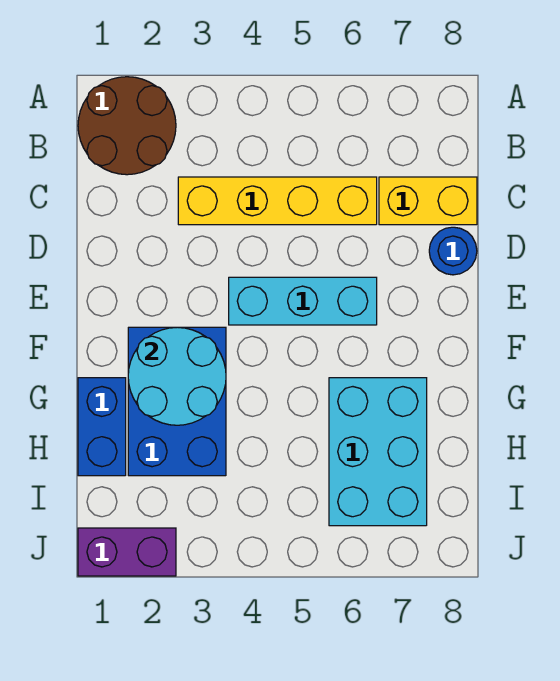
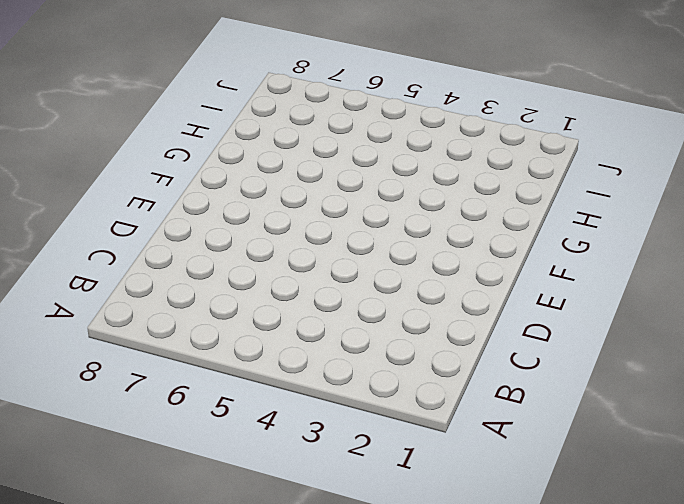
none -> brown round brick A1:B2 level 1
none -> yellow brick C3:C6 level 1

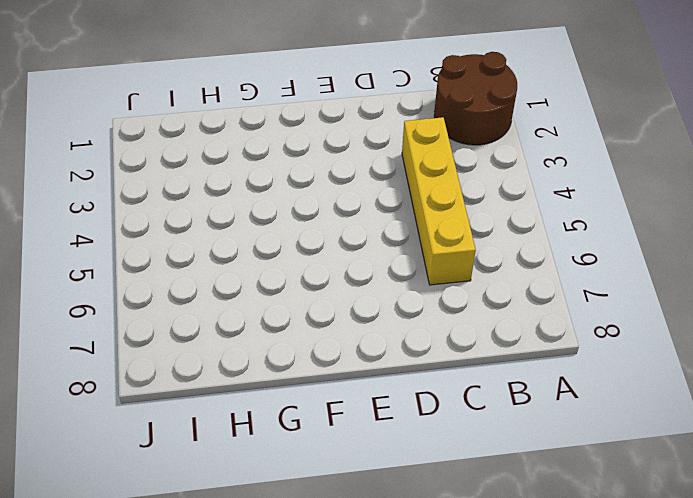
none -> yellow brick C7:C8 level 1
none -> blue round brick D8 level 1

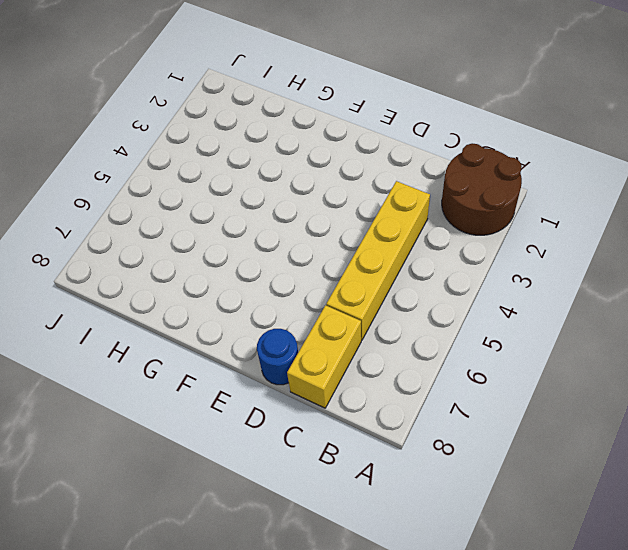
none -> cyan brick E4:E6 level 1
none -> blue brick F2:H3 level 1

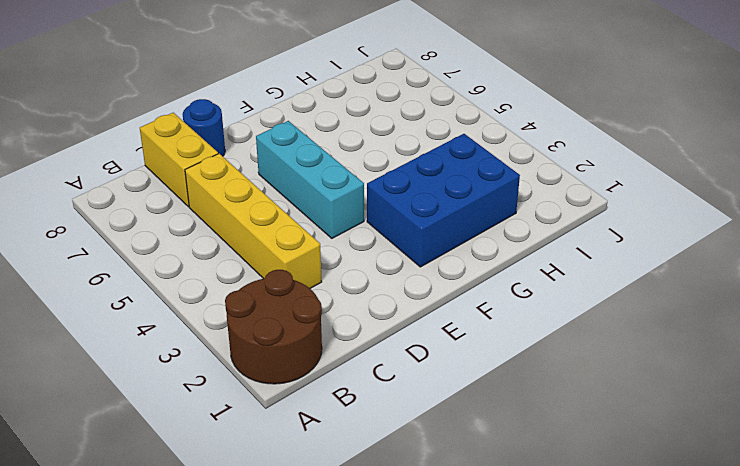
none -> blue brick G1:H1 level 1
none -> cyan brick G6:I7 level 1

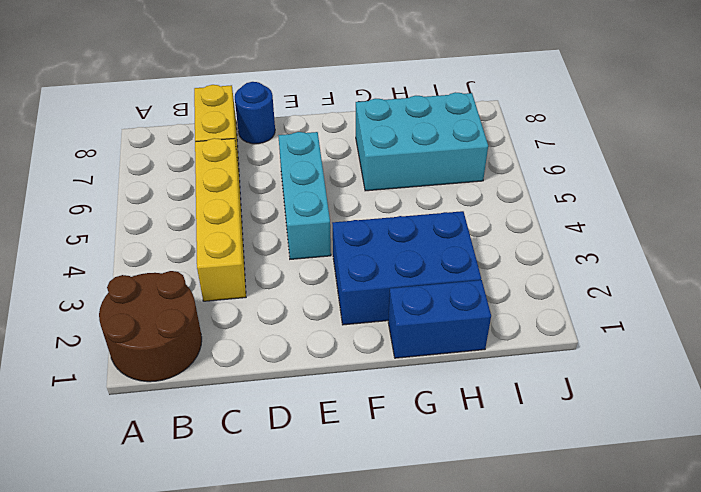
none -> purple brick J1:J2 level 1
none -> cyan round brick F2:G3 level 2

